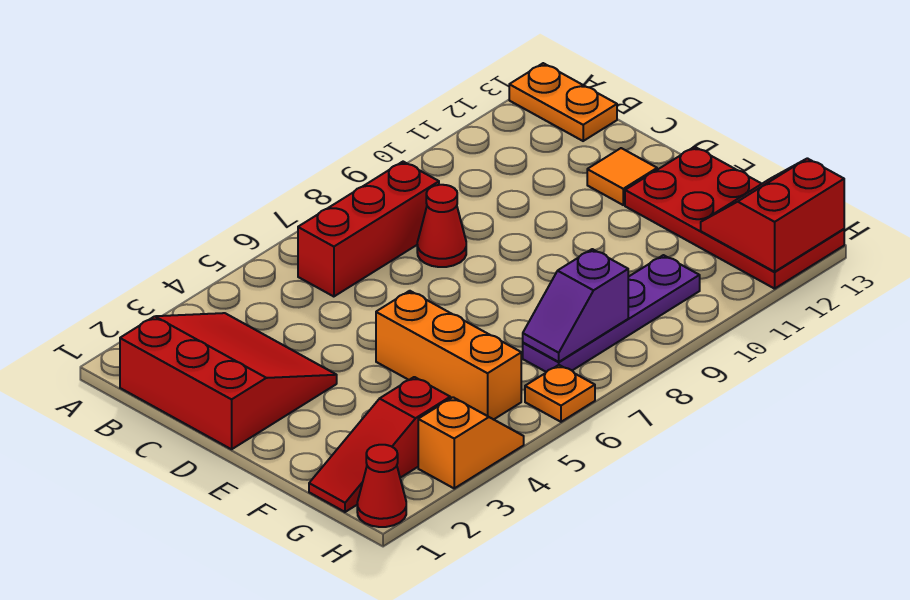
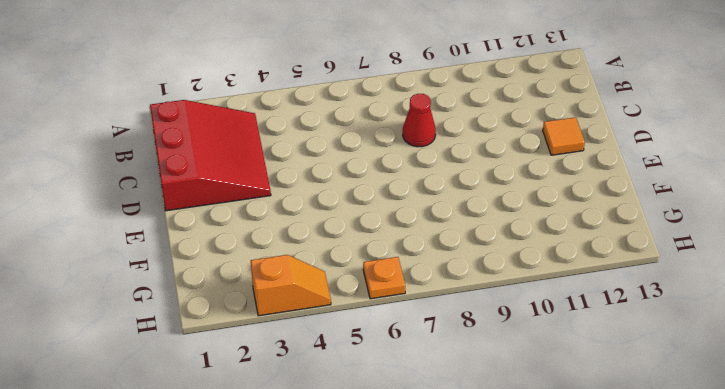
none -> orange plate A13:B13 level 1
none -> red brick B6:B8 level 1
none -> orange brick E5:G5 level 1

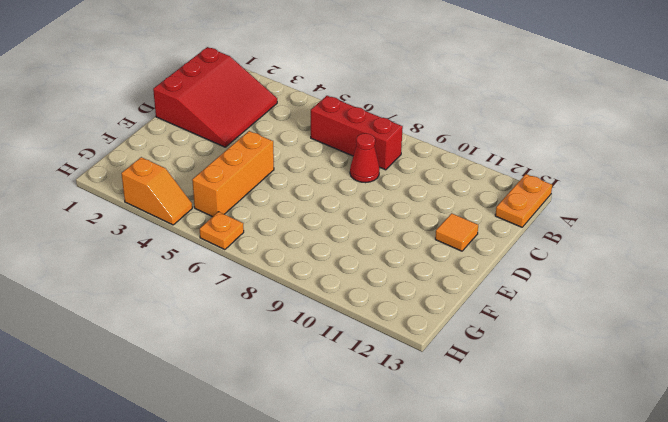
none -> red plate E12:H13 level 1
none -> red slope G1:G3 level 1 top 3
none -> purple plate G7:G10 level 1

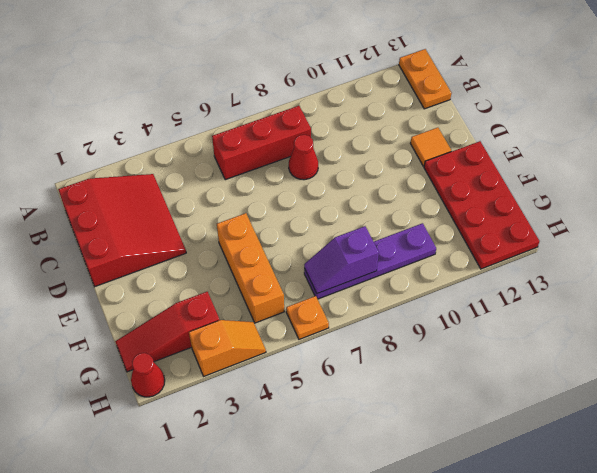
none -> red slope G12:H13 level 2 top H

